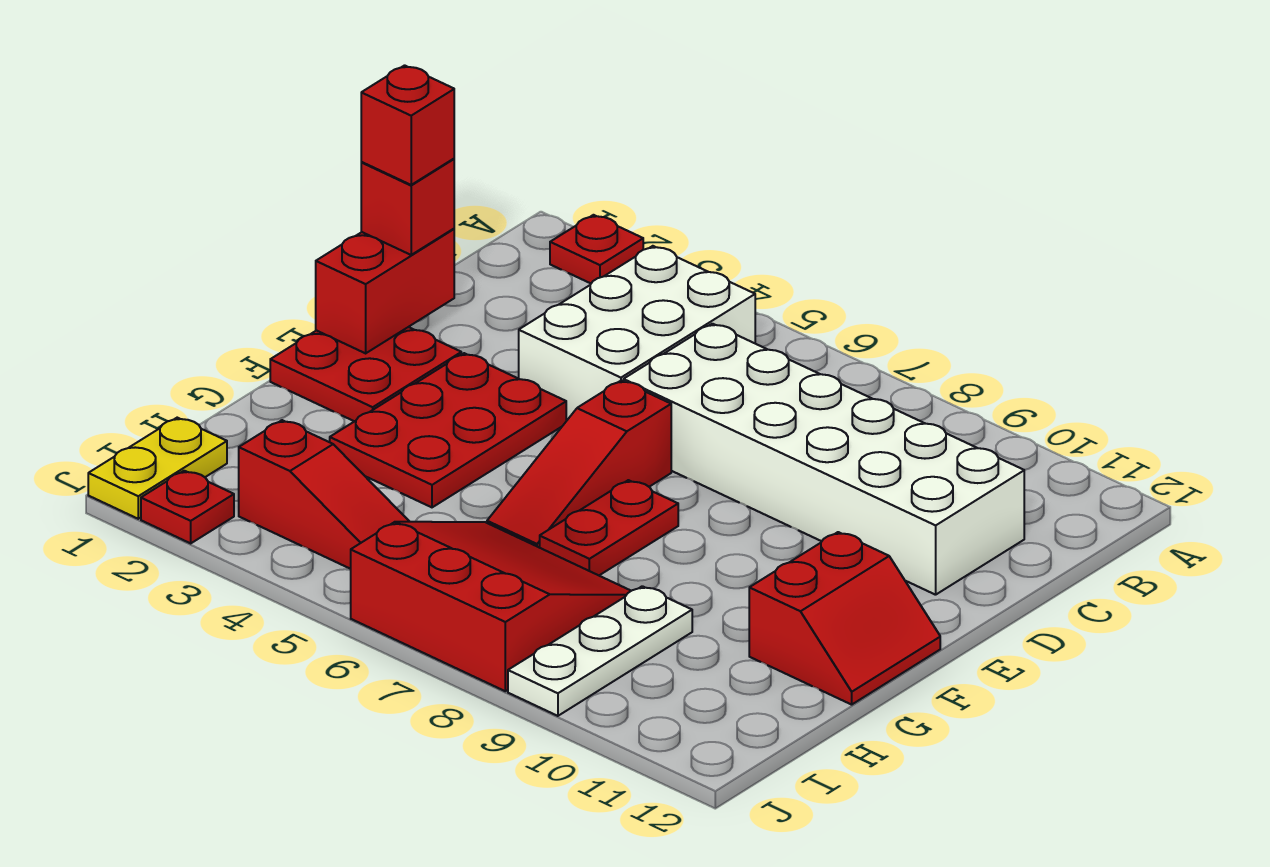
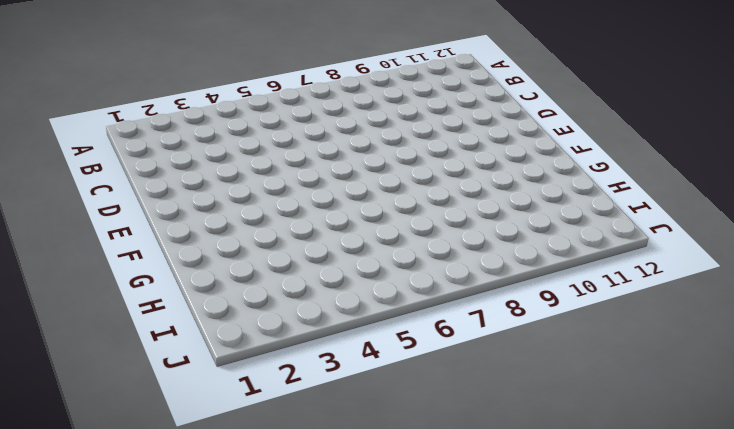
none -> red plate A2 level 1
none -> white brick B4:D5 level 1
none -> white brick C6:D11 level 1

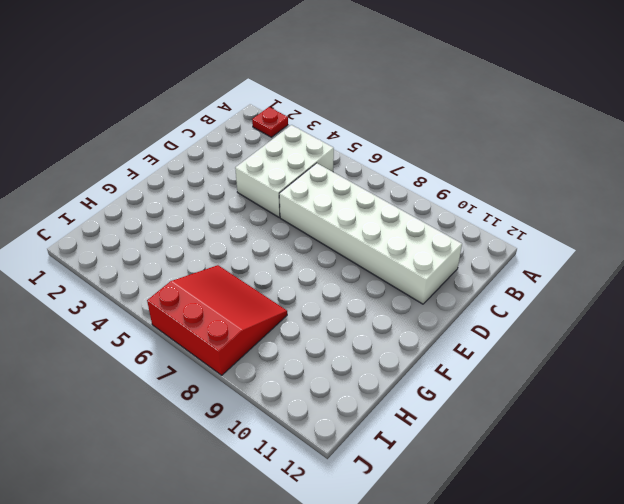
none -> red plate E1:F2 level 1
none -> red plate E3:G4 level 1
none -> red slope E6:G6 level 1 top E

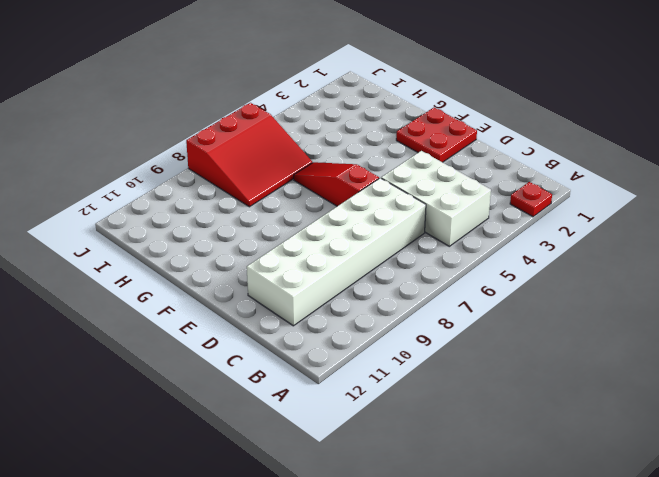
none -> red plate E3:G4 level 1
none -> red plate F7:G7 level 1
none -> red slope F11:G12 level 1 top 11

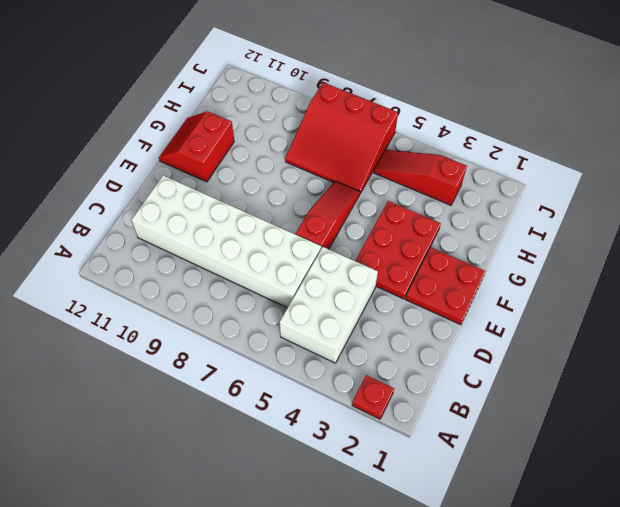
none -> red plate F7:G7 level 1
none -> white plate H9:J9 level 1
none -> yellow plate I1:J1 level 1

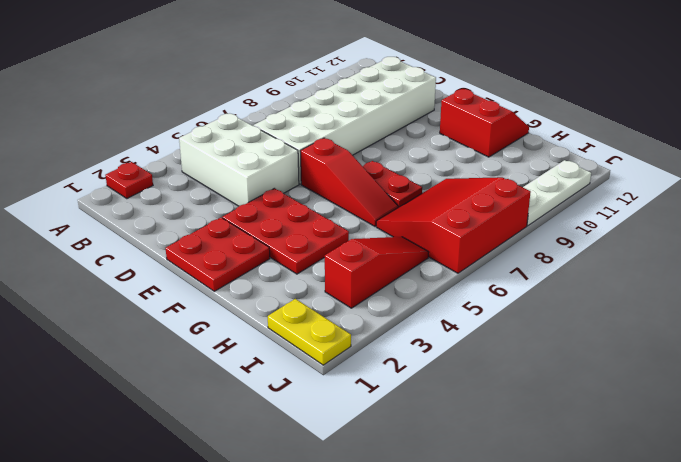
white plate J9:J11 level 1 -> white plate H9:J9 level 1
none -> red plate J2 level 1
none -> red brick D1:E1 level 2
none -> red brick D1 level 3

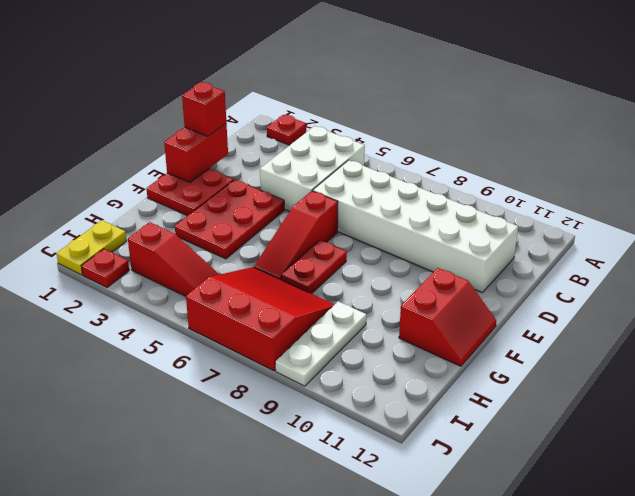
none -> red brick D1 level 4

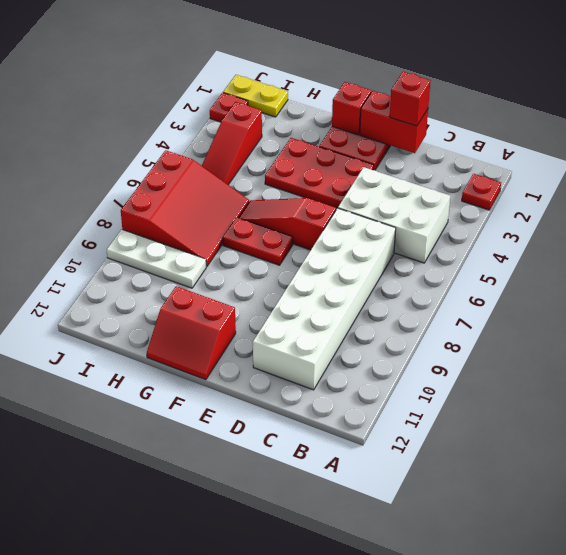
red brick F1 level 2 -> red brick D1 level 4

